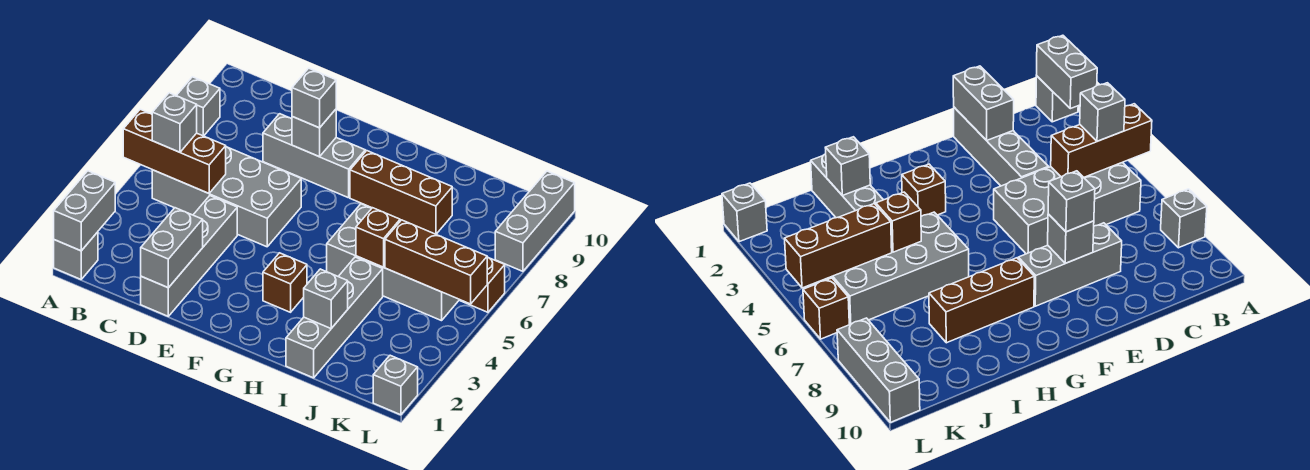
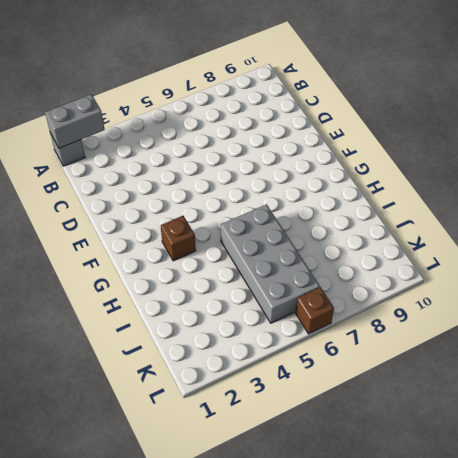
none -> grey brick A8 level 1
none -> grey brick B5:E6 level 1
none -> grey brick D1:D4 level 1

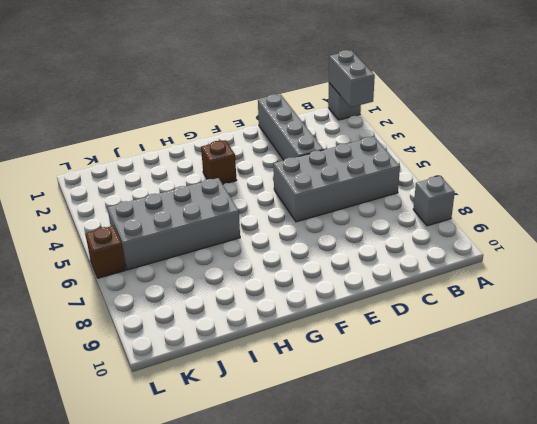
none -> grey brick D8:F8 level 1
none -> brown brick G8:I8 level 1
none -> grey brick I1:I4 level 1

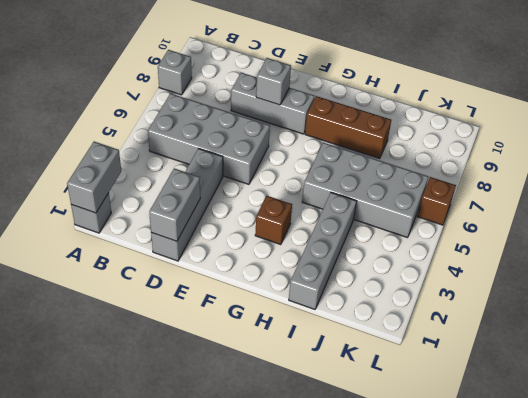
none -> grey brick L1 level 1
none -> grey brick L8:L10 level 1
none -> brown brick A5:C5 level 2

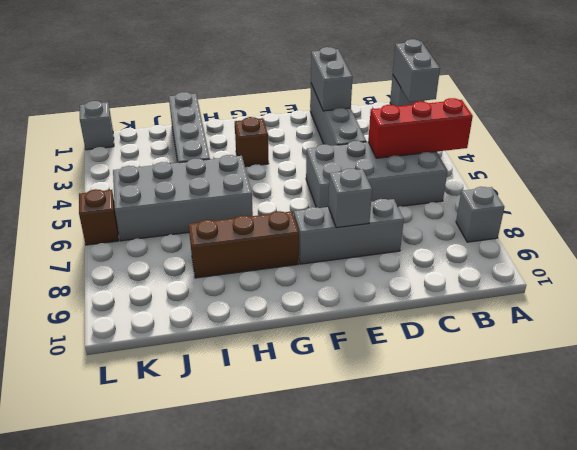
red brick A5:C5 level 2 -> brown brick A5:C5 level 2
none -> grey brick L8:L10 level 1
none -> grey brick I2 level 2
none -> brown brick I5 level 2

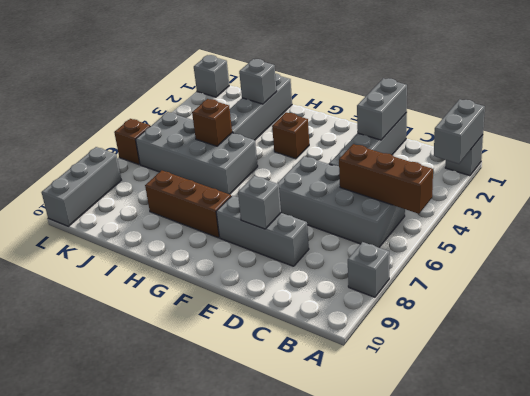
none -> brown brick J5:L5 level 2
none -> grey brick B5 level 3
none -> grey brick E8 level 3

